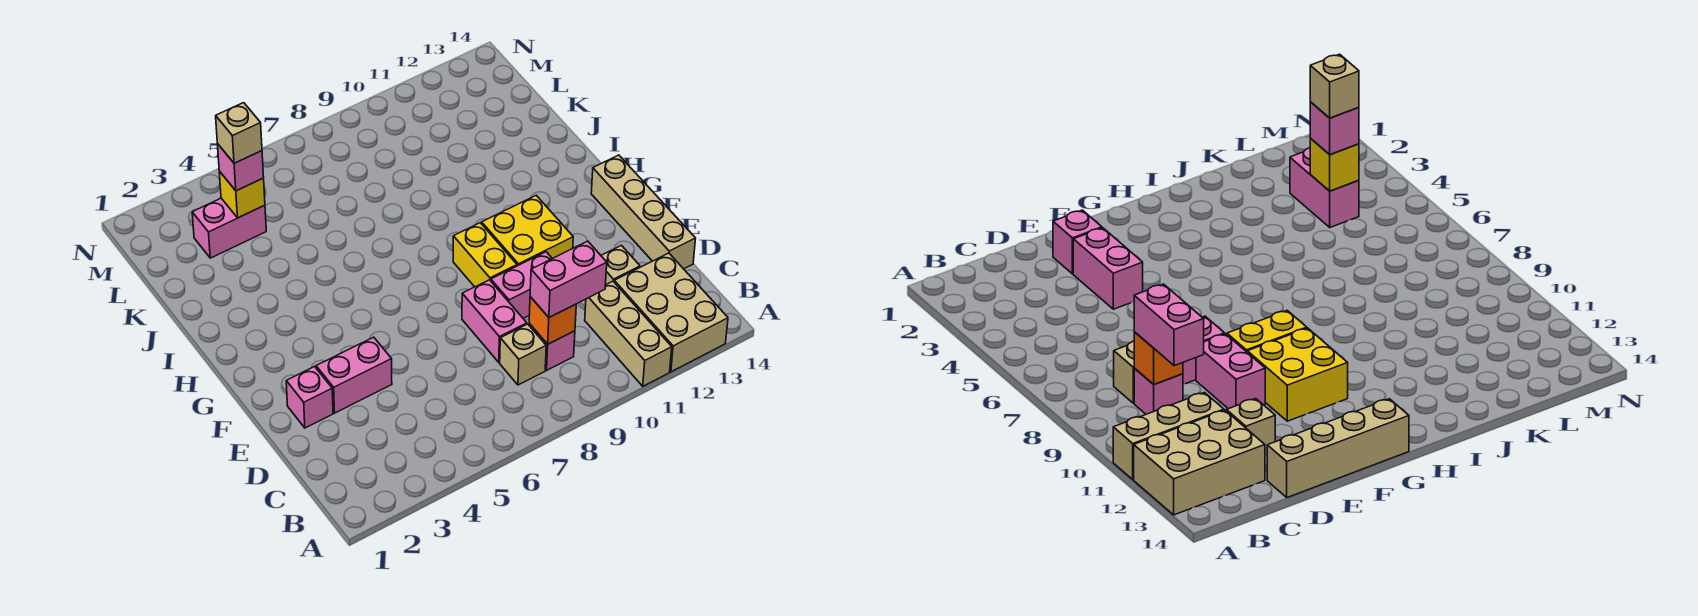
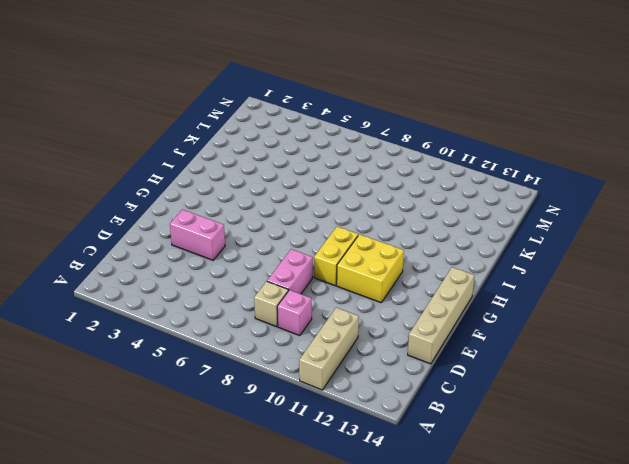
none -> tan brick A12:C13 level 1
none -> tan brick D12 level 1
none -> pink brick E2 level 1

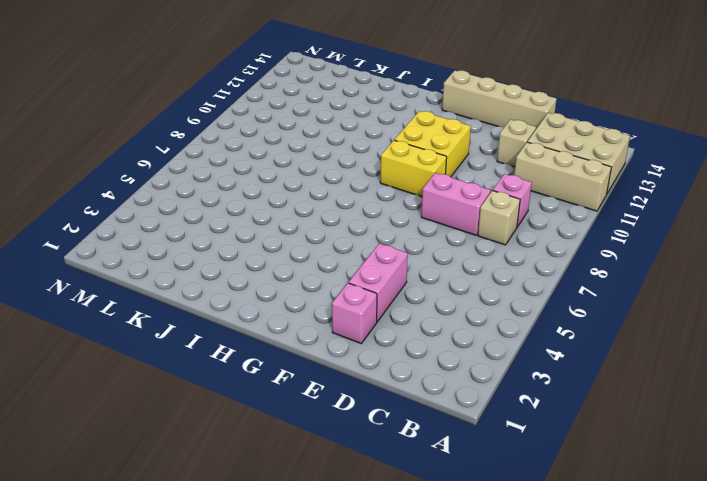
none -> pink brick E9:E10 level 1
none -> pink brick L3:L4 level 1
none -> orange brick C9 level 2

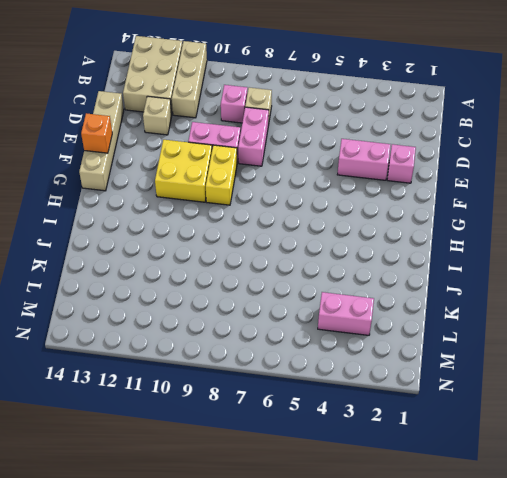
orange brick F14 level 2 -> orange brick C9 level 2
none -> yellow brick L4 level 2
none -> pink brick C9:C10 level 3
none -> pink brick L4 level 3

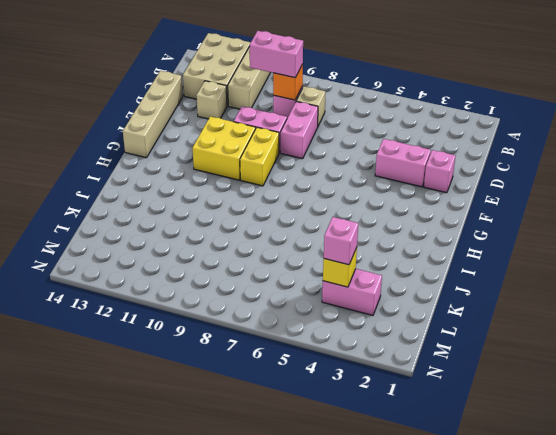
none -> tan brick L4 level 4

